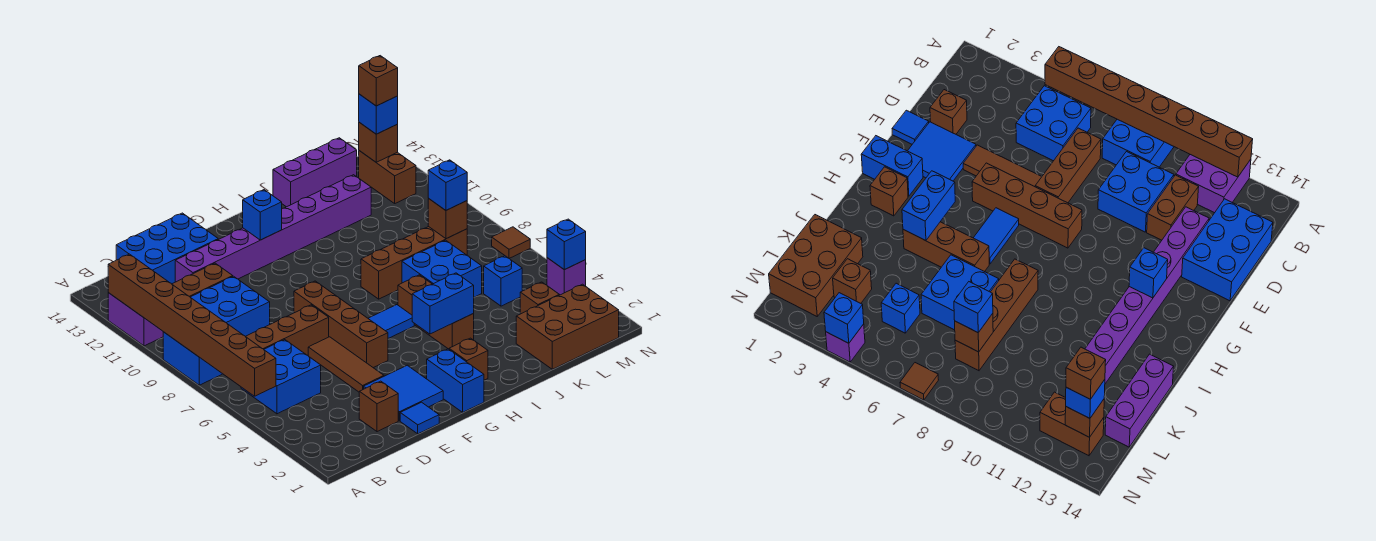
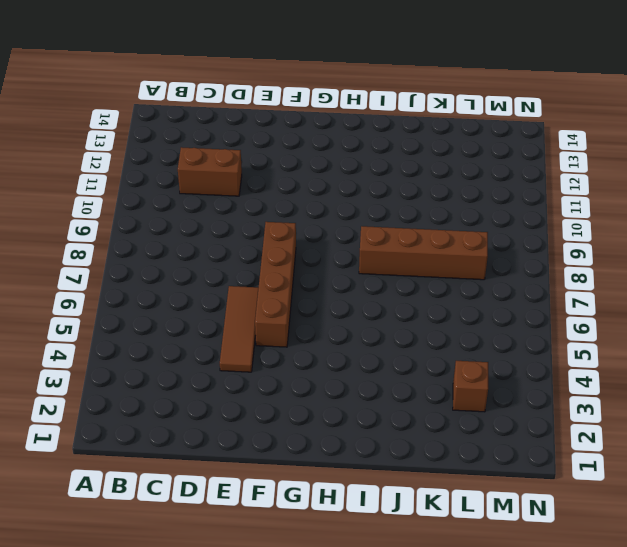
none -> blue brick A8:B9 level 1
none -> purple brick A11:B12 level 1
none -> blue brick B5:C6 level 1
none -> brown brick C7:E7 level 1

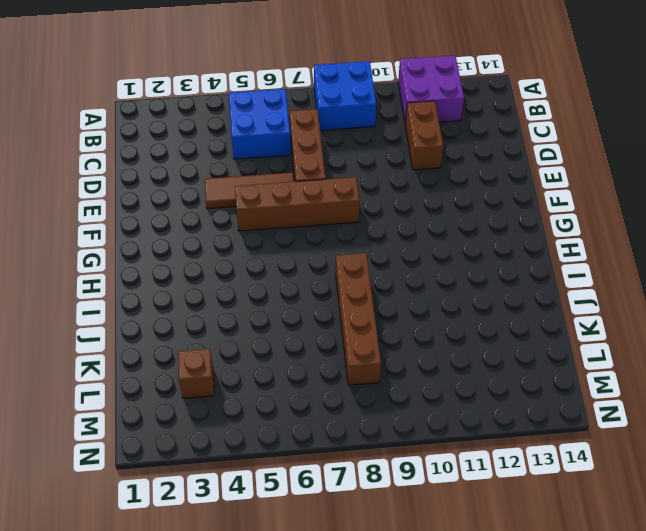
none -> blue brick C9:D10 level 1
none -> blue brick C13:E14 level 1
none -> brown brick D2 level 1
none -> purple brick D12:K12 level 1

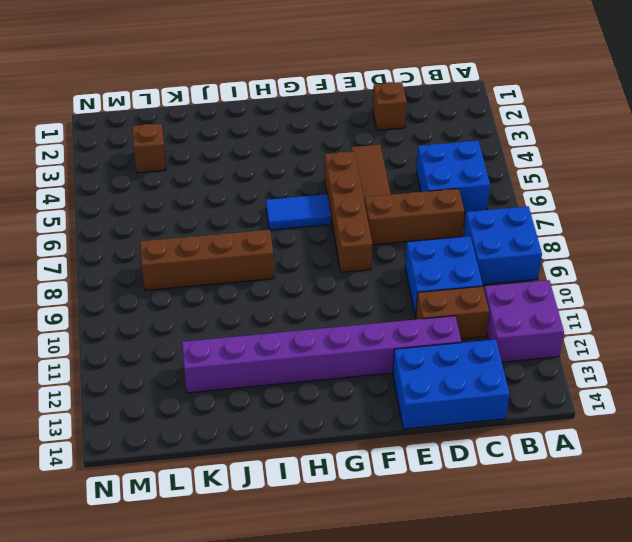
none -> blue tile E1 level 1
none -> blue tile E2:F3 level 1
none -> blue brick G1:G2 level 1
none -> brown brick H2 level 1

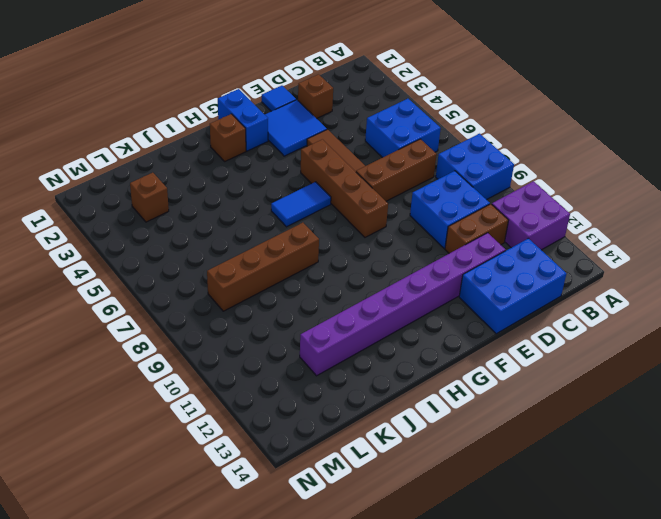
none -> brown brick I4:I6 level 1
none -> blue brick J6:K7 level 1
none -> purple brick J14:L14 level 1
none -> brown brick K1:M2 level 1

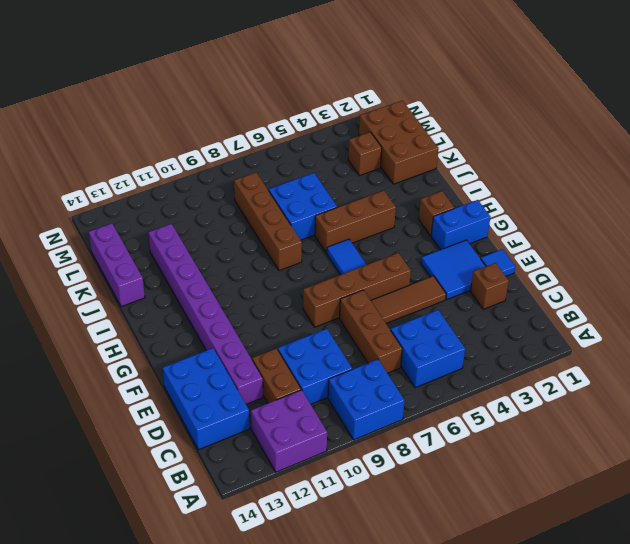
none -> blue brick L5 level 1
none -> brown brick M12:M13 level 1
none -> purple brick N4 level 1
none -> brown tile N7 level 1

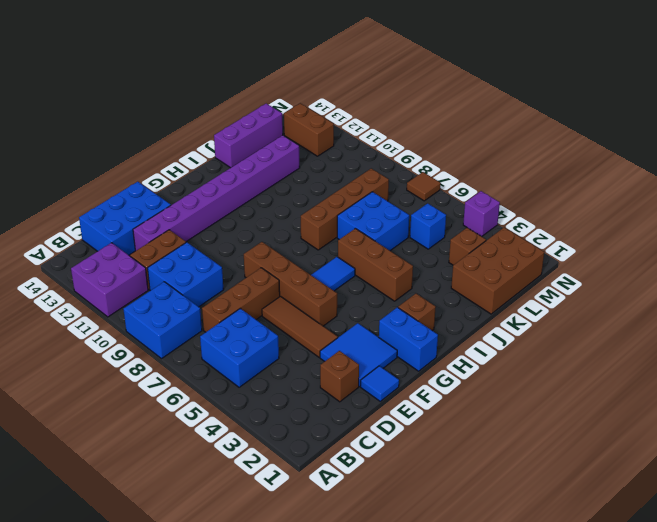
none -> brown brick A5:A12 level 2
none -> blue brick G12 level 2
none -> blue brick H4:I4 level 2
none -> brown brick L8 level 2

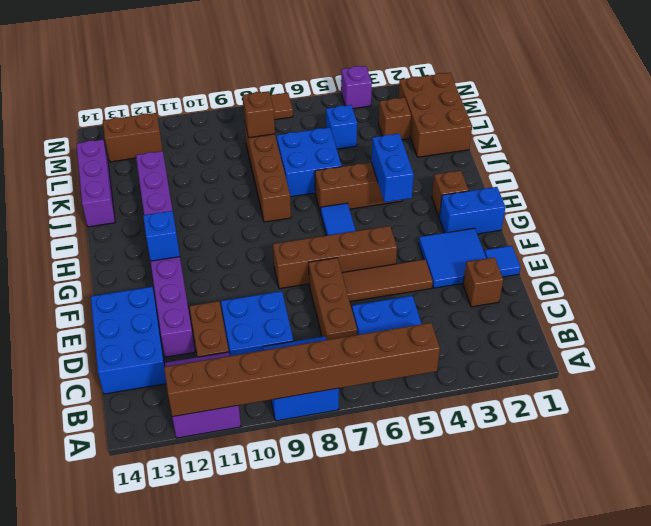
none -> brown brick M13 level 2
none -> blue brick N4 level 2
none -> blue brick L8 level 3
none -> blue brick M13 level 3

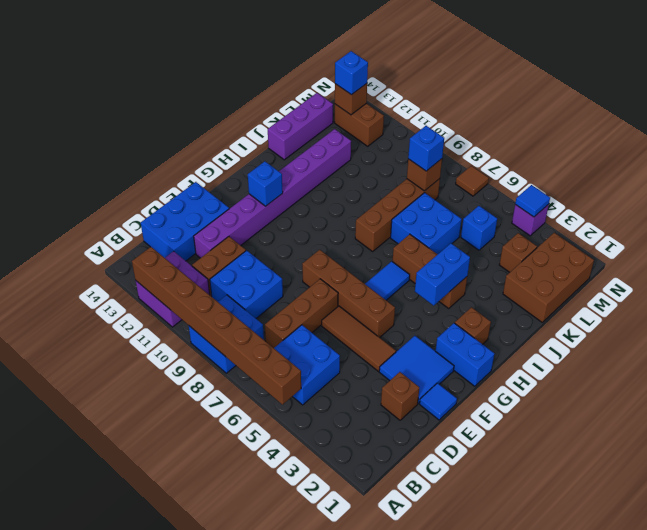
blue tile N4 level 2 -> blue brick N4 level 2
none -> brown brick M13 level 4

